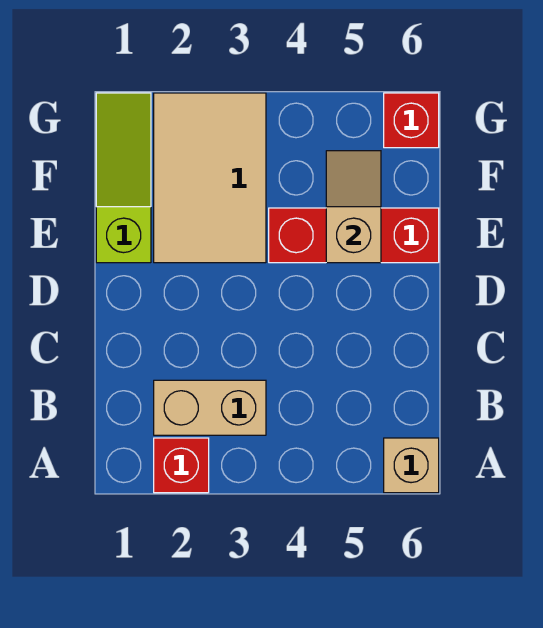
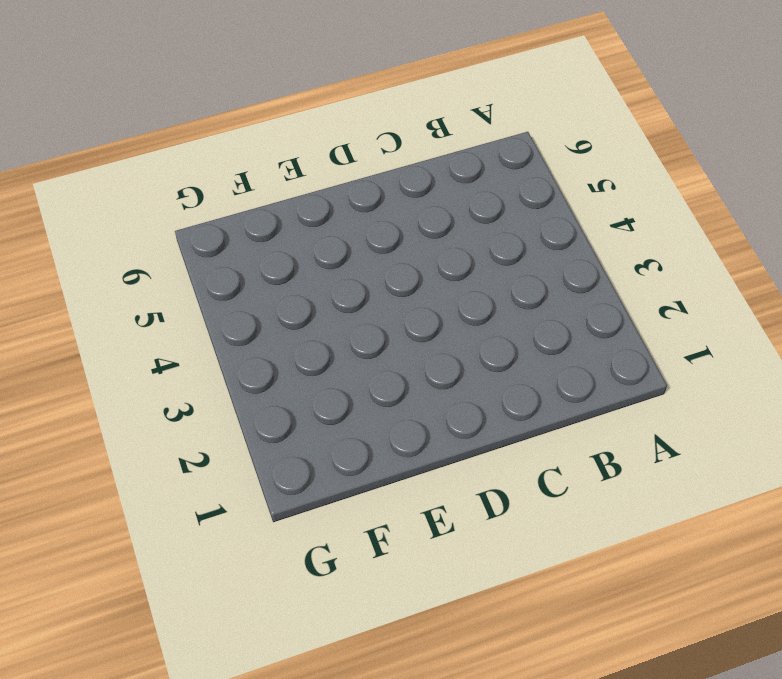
none -> red brick A2 level 1
none -> tan brick A6 level 1

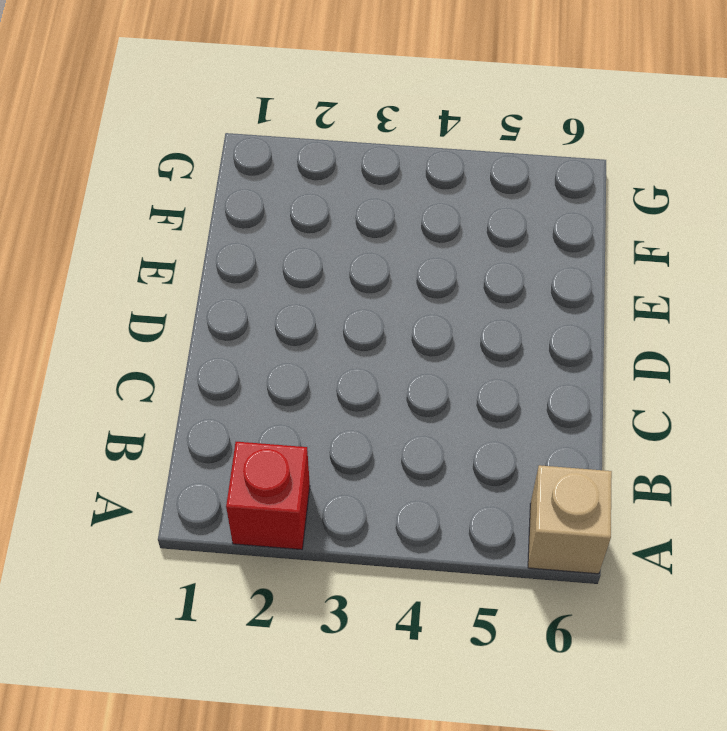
none -> tan brick B2:B3 level 1
none -> lime slope E1:G1 level 1 top E

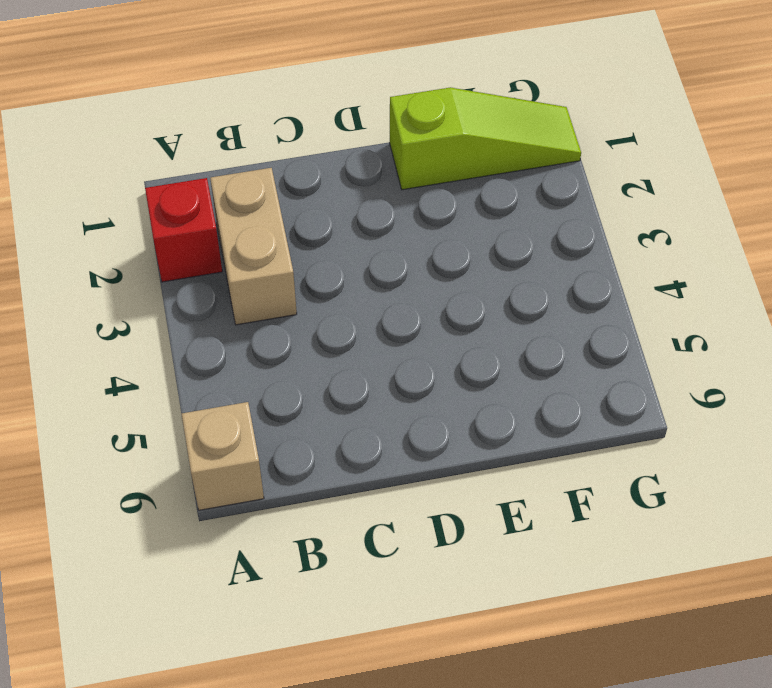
none -> tan tile E2:G3 level 1
none -> red brick E4:E6 level 1

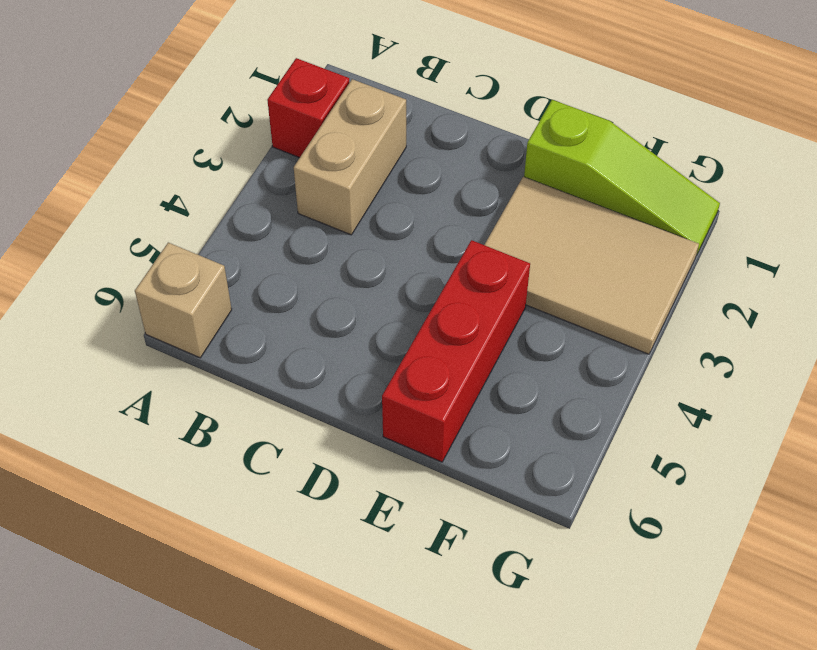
none -> red brick G6 level 1
none -> tan slope E5:F5 level 2 top E

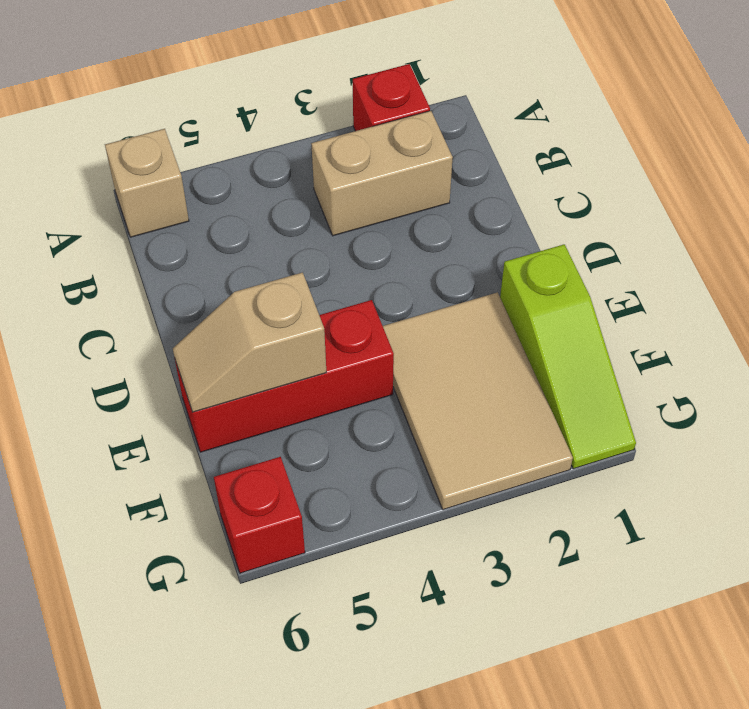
tan slope E5:E6 level 2 top 5 -> tan slope E5:F5 level 2 top E

